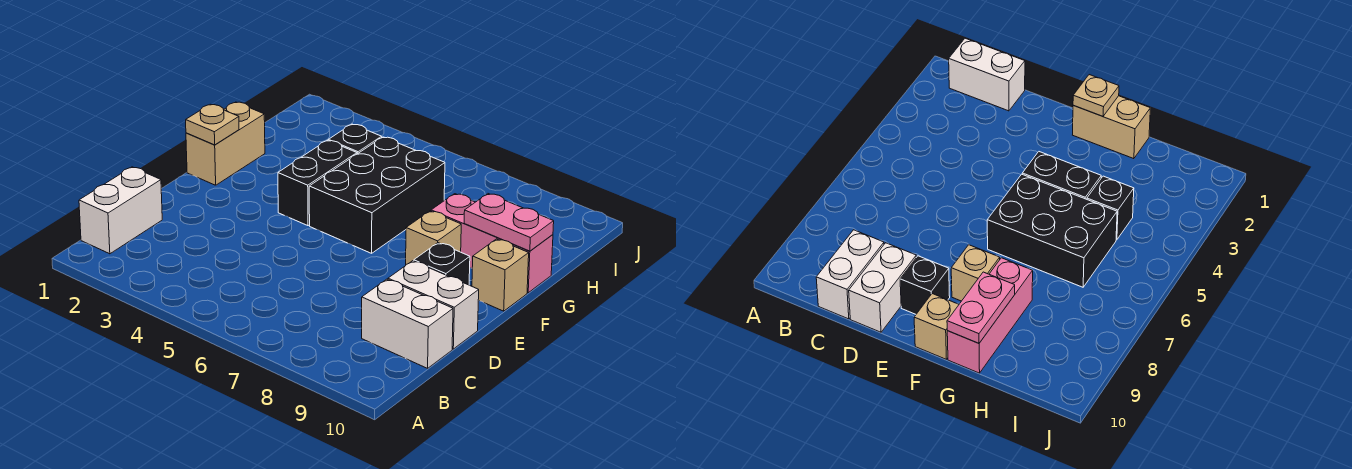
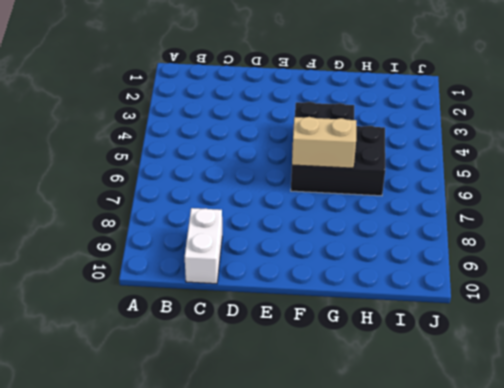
tan brick F6:G6 level 2 -> tan brick F1:G1 level 1
none -> white brick B1:C1 level 1
none -> white brick D9:D10 level 1
none -> black brick E9 level 1

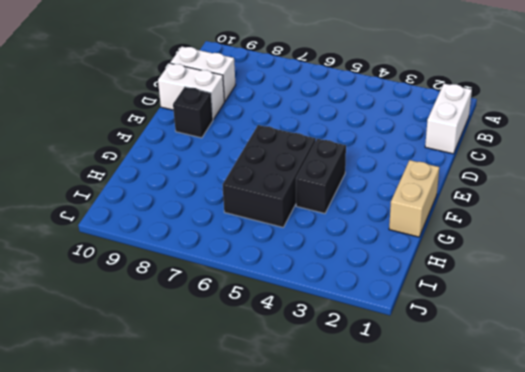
none -> tan brick F8 level 1
none -> tan brick F10 level 1
none -> pink brick G8:G10 level 1

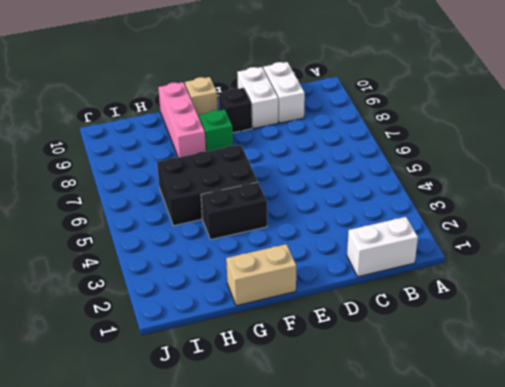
green brick F8 level 1 -> tan brick F8 level 1
none -> black brick H4 level 1
none -> tan plate F1 level 2
none -> pink plate G9:G10 level 2

